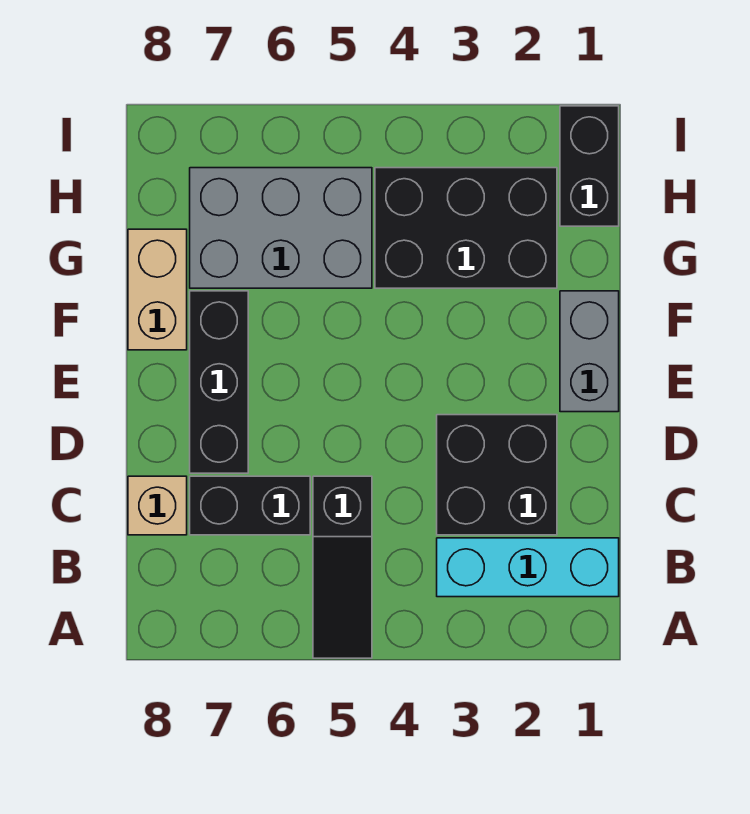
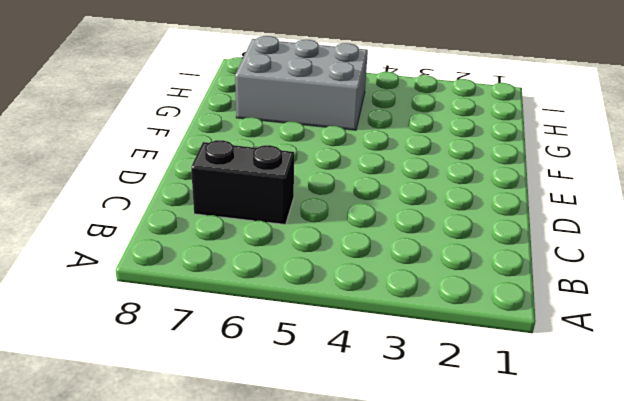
none -> black slope A5:C5 level 1 top C
none -> cyan brick B1:B3 level 1

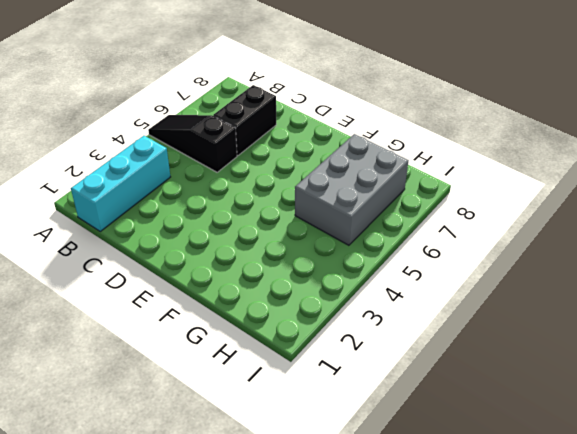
none -> black brick C2:D3 level 1
none -> tan brick C8 level 1

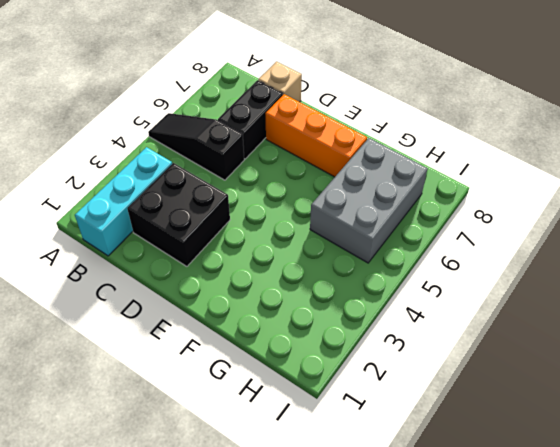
orange brick D7:F7 level 1 -> black brick D7:F7 level 1
none -> grey brick E1:F1 level 1
none -> tan brick F8:G8 level 1

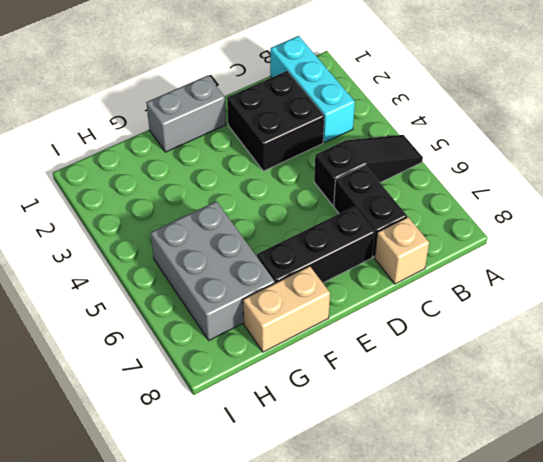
none -> black brick G2:H4 level 1
none -> black brick H1:I1 level 1

